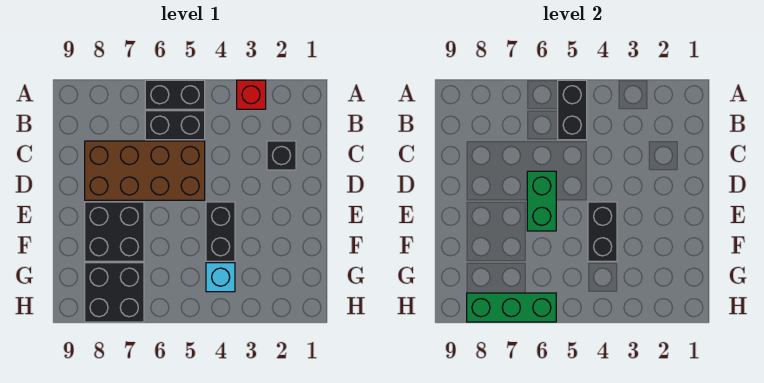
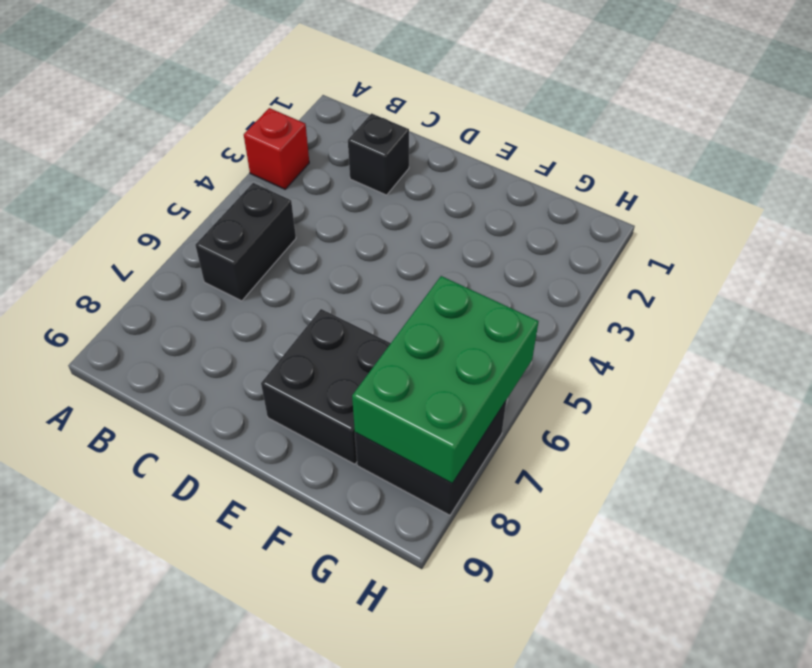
green brick G6:H8 level 2 -> green brick H6:H8 level 2
none -> black brick A5:A6 level 1
none -> brown brick C5:D8 level 1
none -> black brick E4:F4 level 1

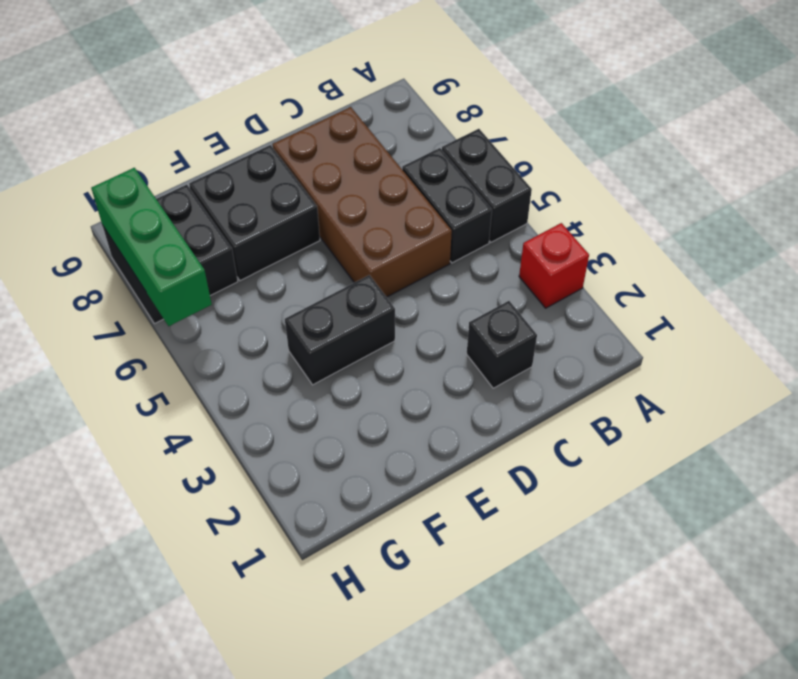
none -> cyan brick G4 level 1
none -> black brick A5:B5 level 2
none -> green brick D6:E6 level 2

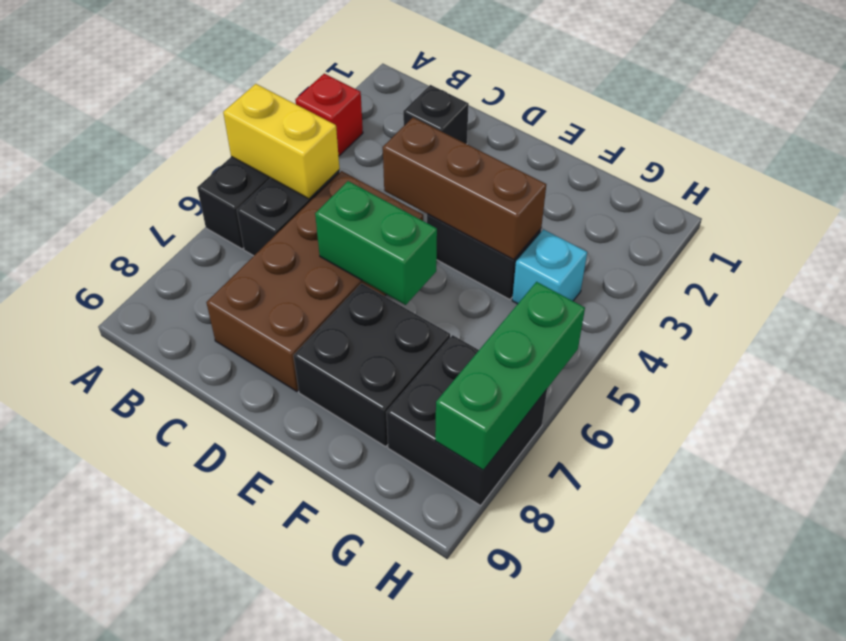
yellow brick A5:B5 level 2 -> black brick A5:B5 level 2
brown brick D4:F4 level 2 -> black brick E4:F4 level 2

